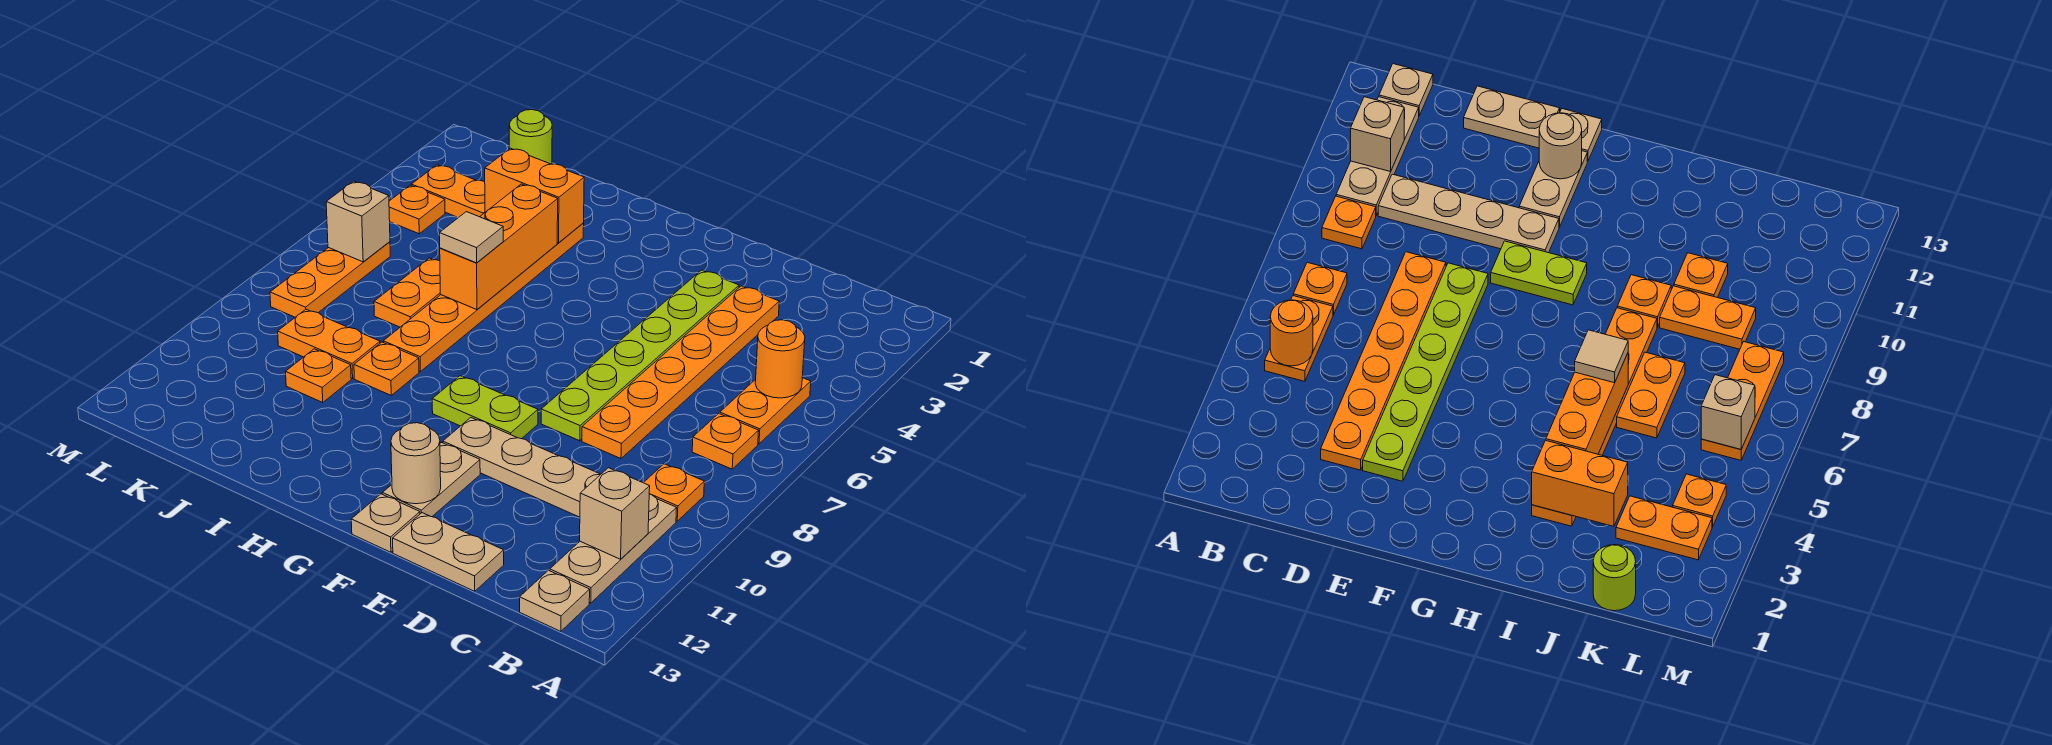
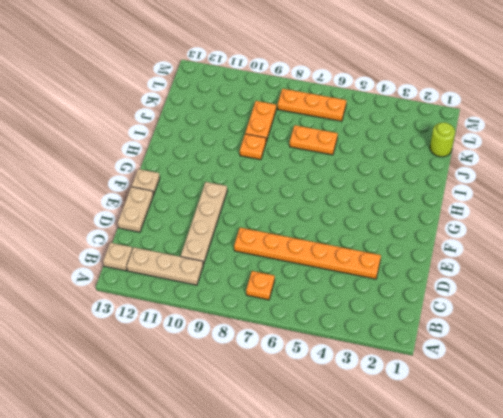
none -> orange plate B5:B6 level 1
none -> orange plate B9 level 1
none -> lime plate E3:E8 level 1

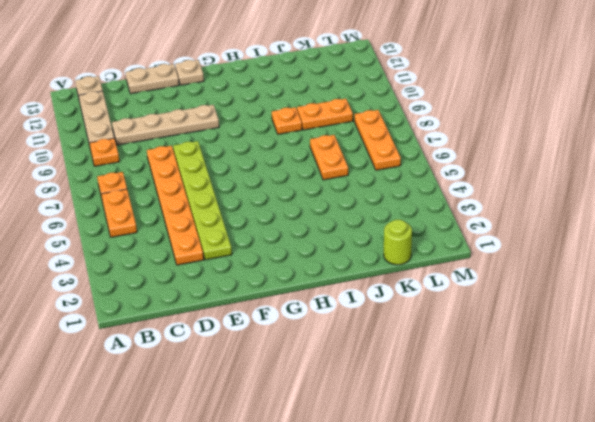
none -> lime plate F9:G9 level 1
none -> tan plate F11:F12 level 1
none -> orange plate I3:I8 level 1

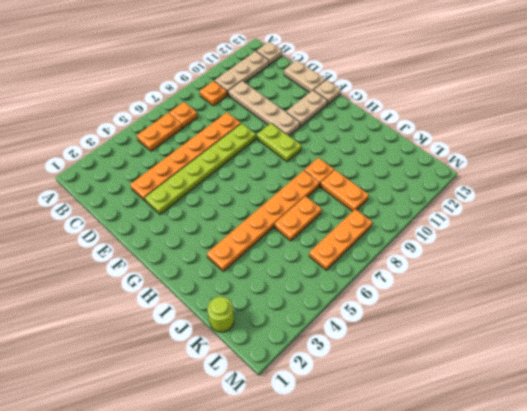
none -> orange plate J10 level 1
none -> orange plate K3:L3 level 1
none -> orange plate L4 level 1

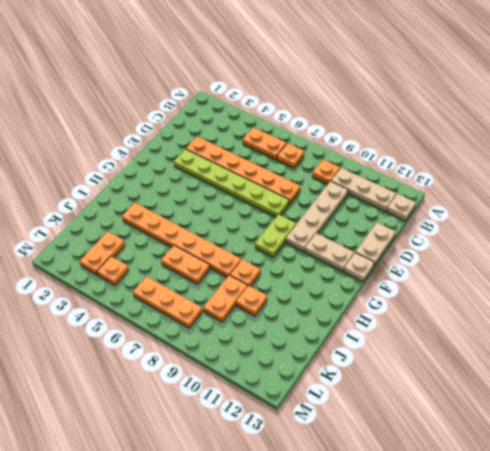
none -> lime round brick K1 level 1
none -> orange round brick B5 level 2
none -> tan brick B11 level 2

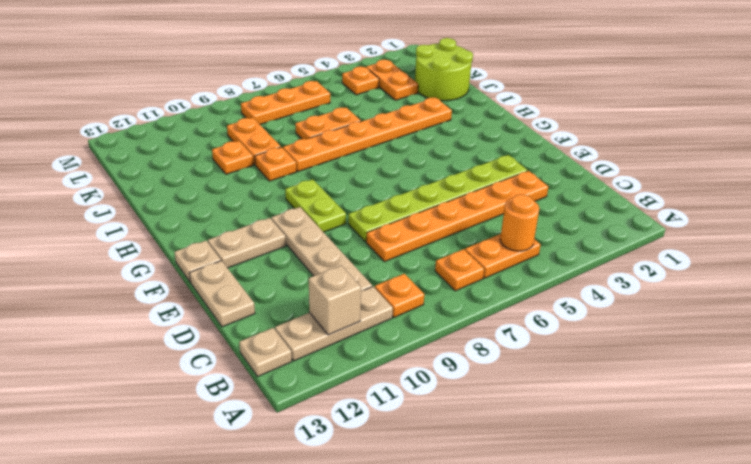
lime round brick J1:K2 level 1 -> lime round brick K1 level 1
none -> tan round brick F12 level 2
none -> orange brick I3:J3 level 2
none -> orange brick I4:I6 level 2

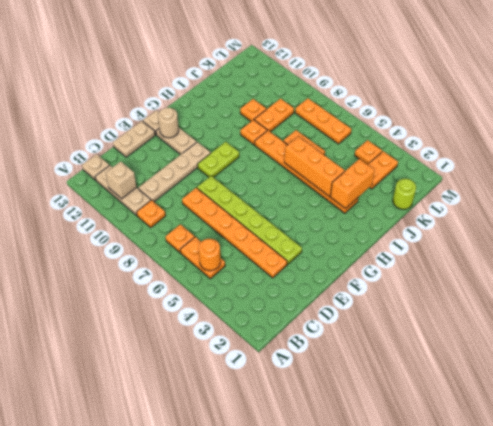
none -> tan brick L6 level 2
none -> tan tile I6 level 3

